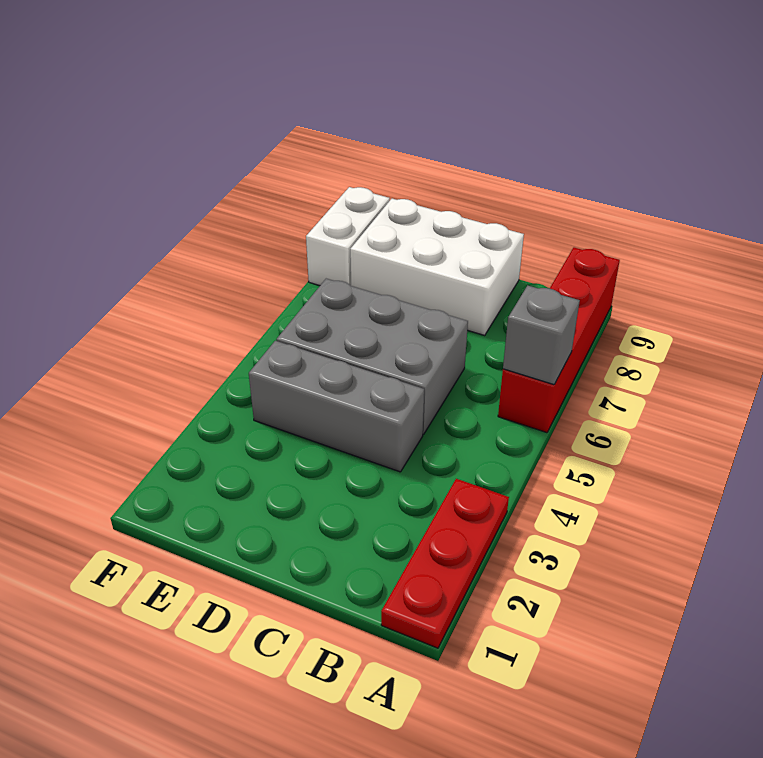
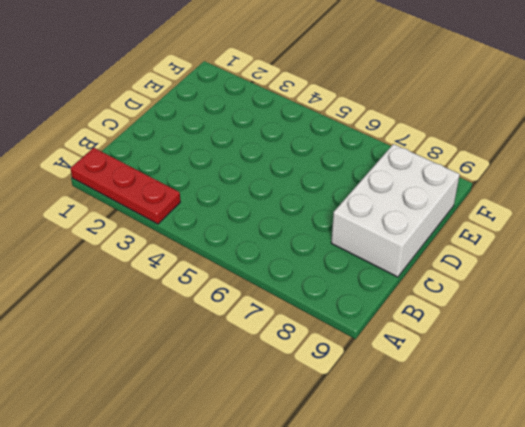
none -> red brick A6:A9 level 1
none -> grey brick C4:E4 level 1

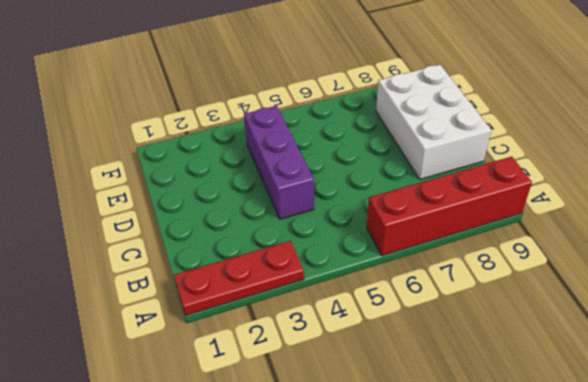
purple brick C4:E4 level 1 -> grey brick C4:E4 level 1
none -> grey brick C5:E6 level 1
none -> white brick F8:F9 level 1

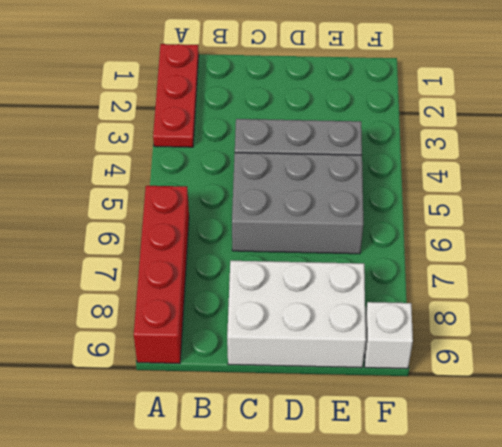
white brick F9 level 1 -> white brick F8:F9 level 1
none -> grey brick A6 level 2

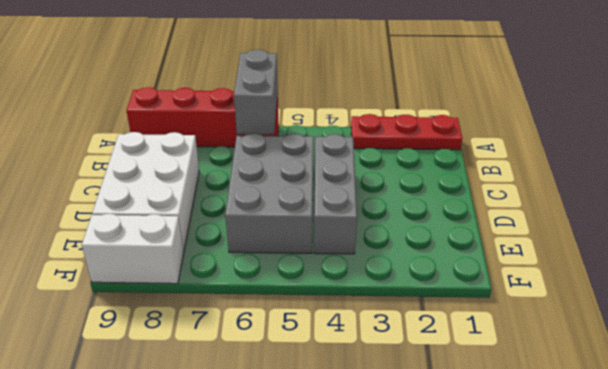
grey brick A6:B6 level 2 -> grey brick A6 level 2

